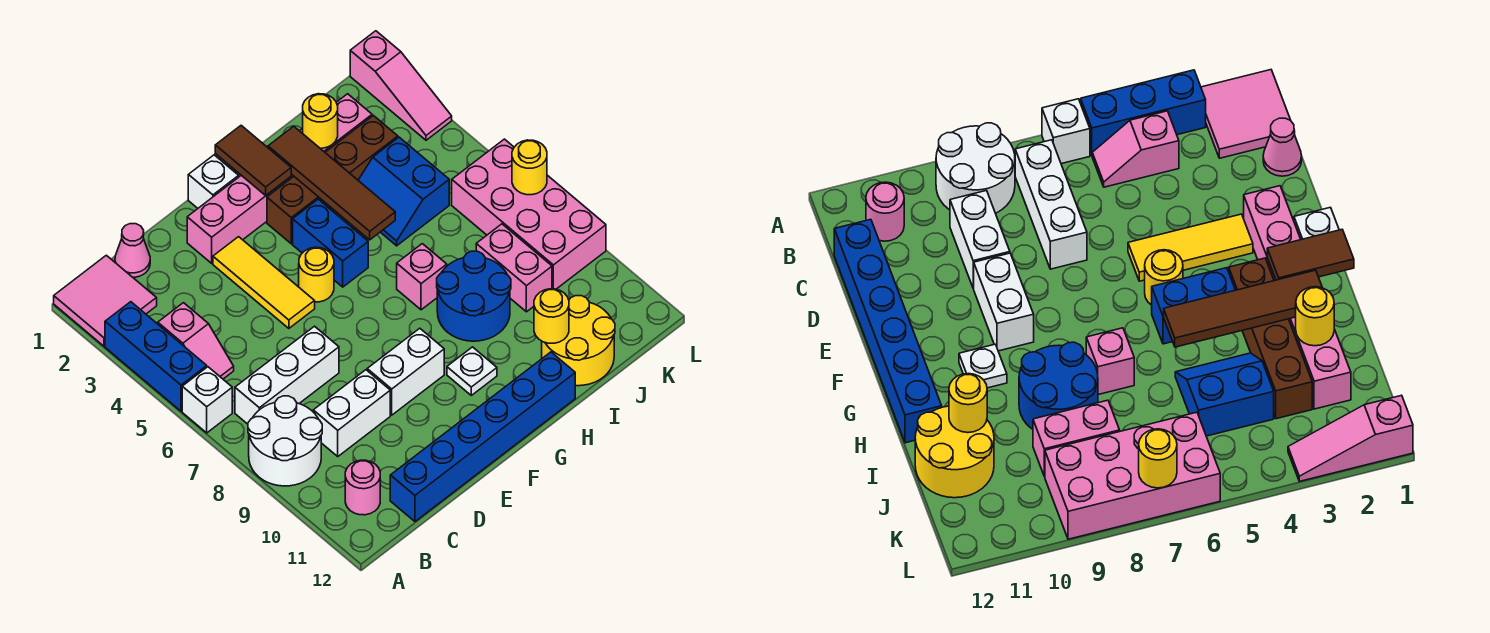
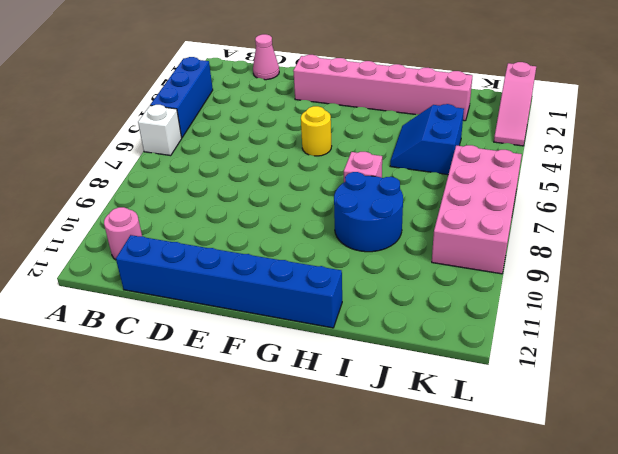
none -> pink tile A1:B2 level 1
none -> white round brick A8:B9 level 1
none -> pink slope B4:B5 level 1 top 4
none -> white brick B7:D7 level 1

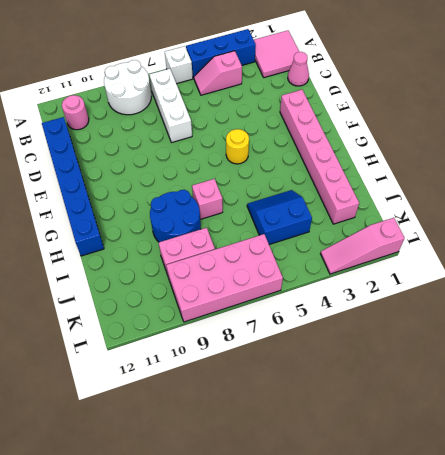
none -> white brick C9:D9 level 1
none -> yellow tile E3:E5 level 1
none -> white brick E9:F9 level 1
none -> white brick F1 level 1

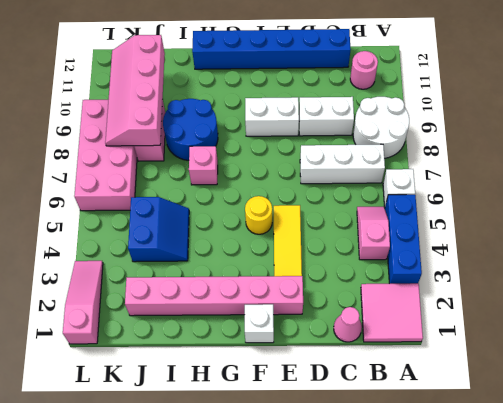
pink slope J8:K11 level 2 top J -> none
none -> brown brick G3:J3 level 1
none -> blue brick G4:G5 level 1
none -> white plate G10 level 1
none -> yellow round brick I11:J12 level 1

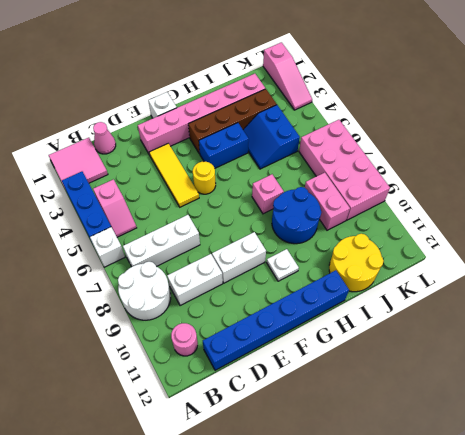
blue brick G4:H4 level 1 -> blue brick G4:G5 level 1
none -> brown tile G1:G2 level 2
none -> brown tile H2:H5 level 2
none -> yellow round brick I2 level 2
none -> yellow round brick I11 level 2

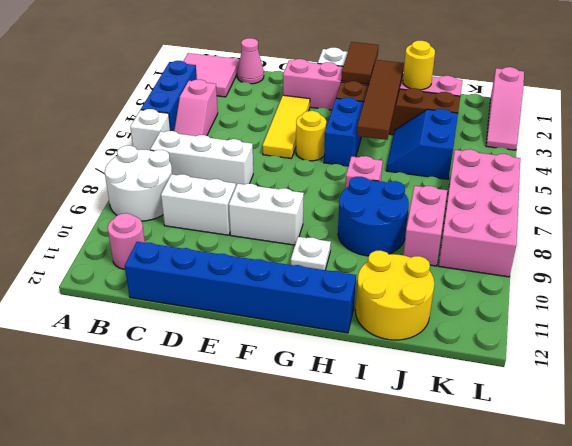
none -> yellow round brick I11 level 2
none -> yellow round brick L7 level 2

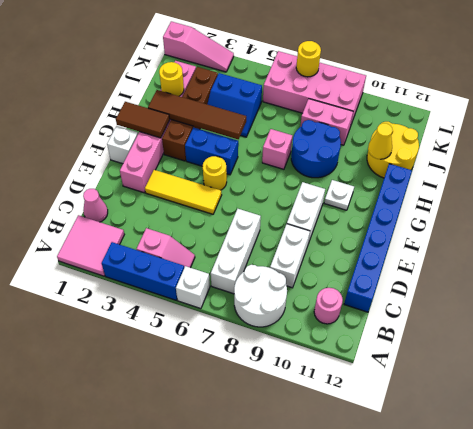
yellow cone I11 level 2 -> yellow round brick I11 level 2

